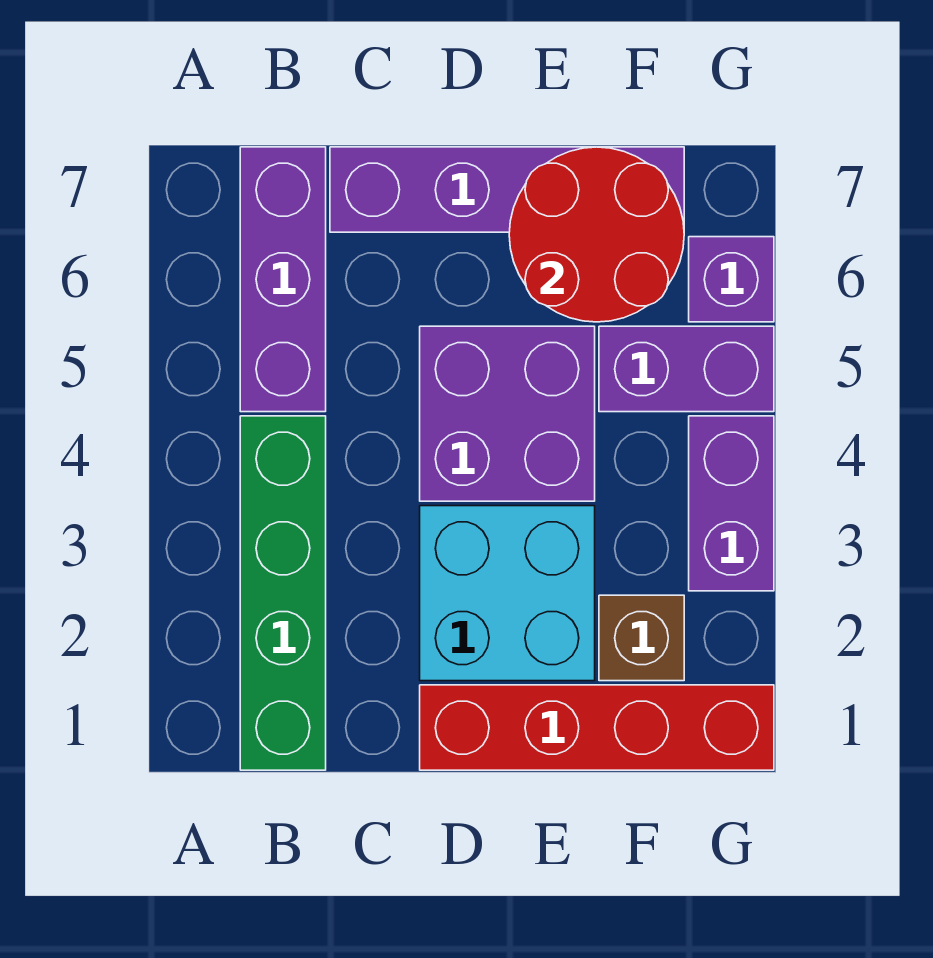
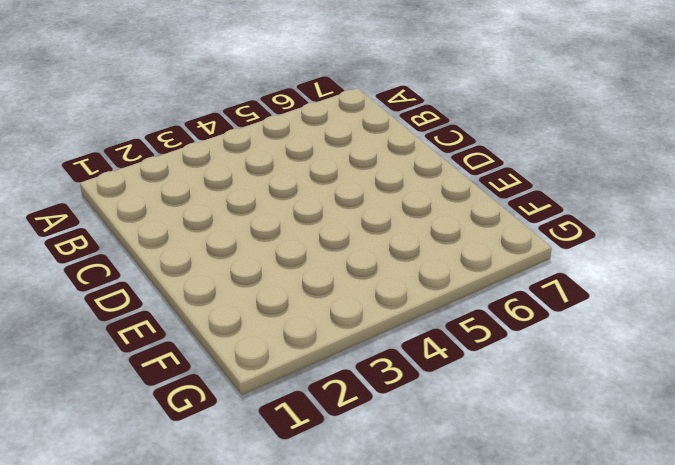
none -> green brick B1:B4 level 1
none -> purple brick B5:B7 level 1

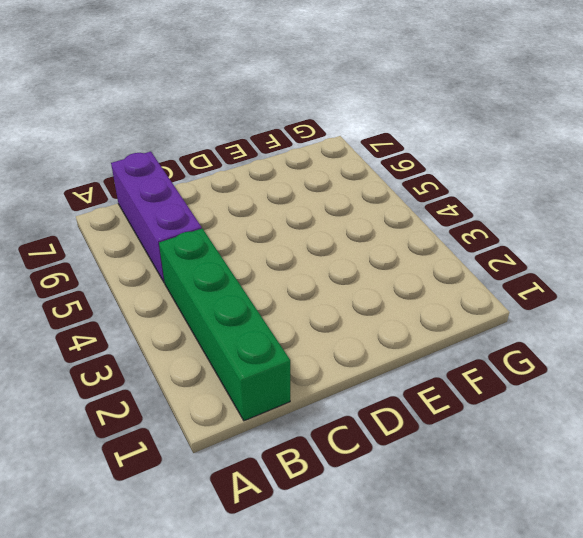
none -> purple brick C7:F7 level 1
none -> red brick D1:G1 level 1

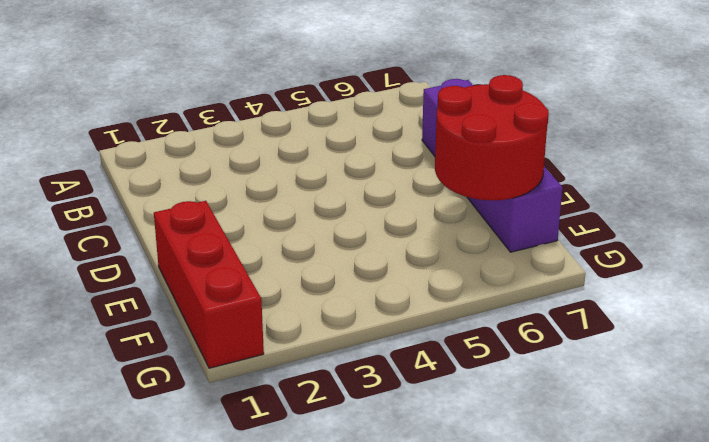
red brick E1:G1 level 1 -> red brick D1:G1 level 1
none -> green brick B1:B4 level 1
none -> purple brick B5:B7 level 1

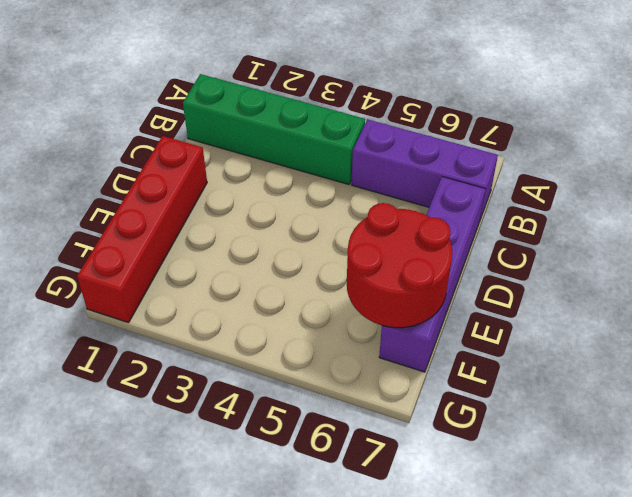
none -> cyan brick D2:E3 level 1
none -> purple brick D4:E5 level 1

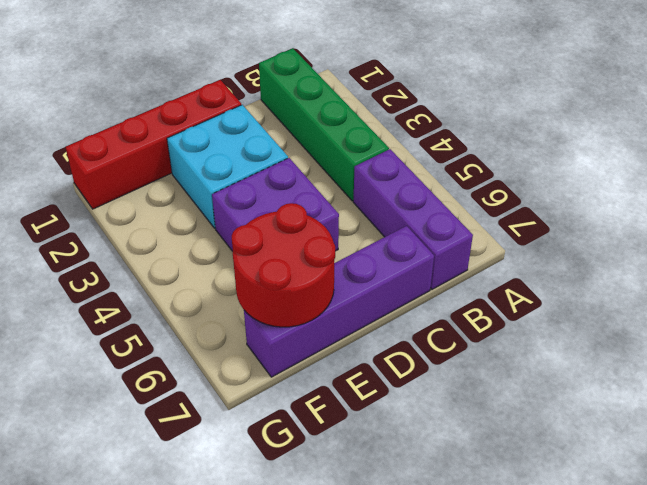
none -> brown brick F2 level 1
none -> purple brick F5:G5 level 1

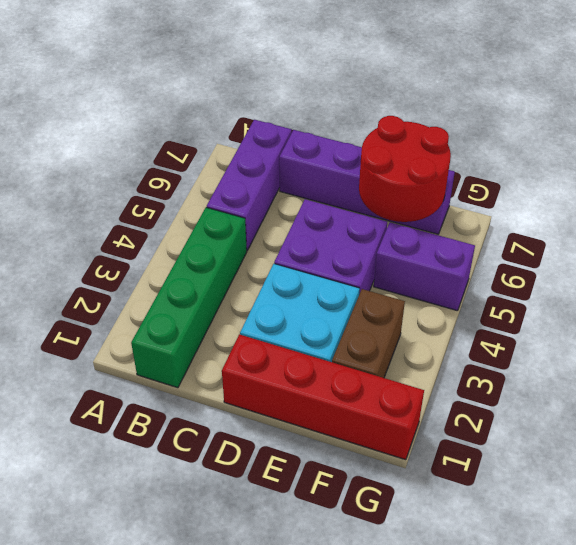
brown brick F2:F3 level 1 -> brown brick F2 level 1
none -> purple brick G3:G4 level 1
none -> purple brick G6 level 1

